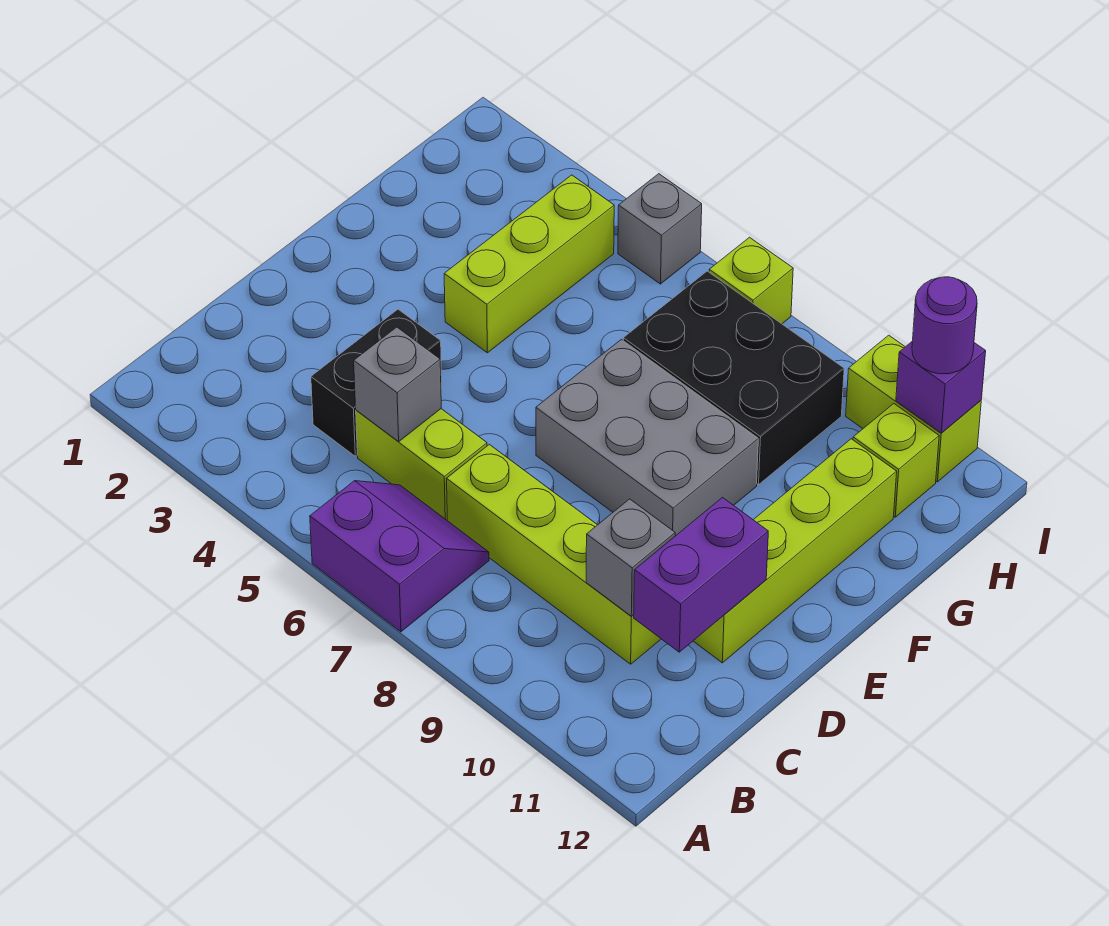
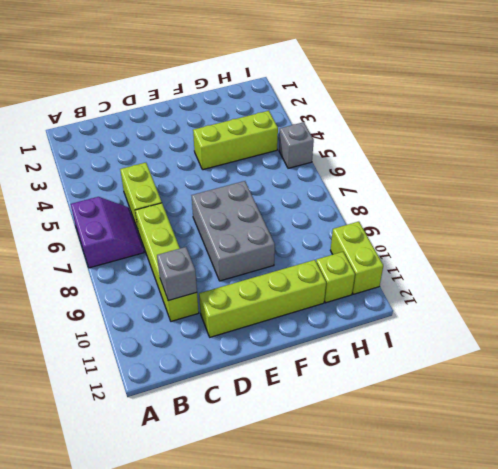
none -> black brick C4:D4 level 1
none -> black brick G7:H9 level 1
none -> lime brick I7 level 1

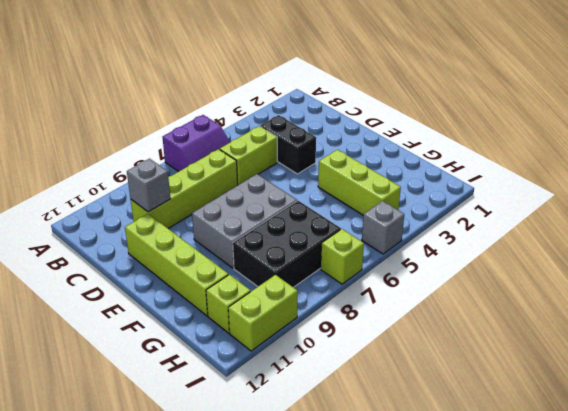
none -> grey brick C5 level 2
none -> purple brick C11:D11 level 2
none -> purple brick I11 level 2

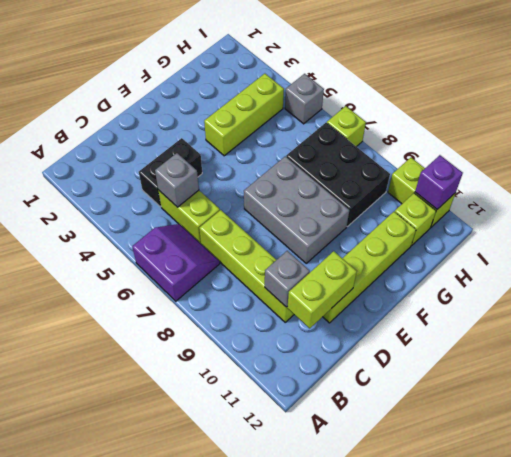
lime brick C11:D11 level 2 -> purple brick C11:D11 level 2
none -> purple round brick I11 level 3

